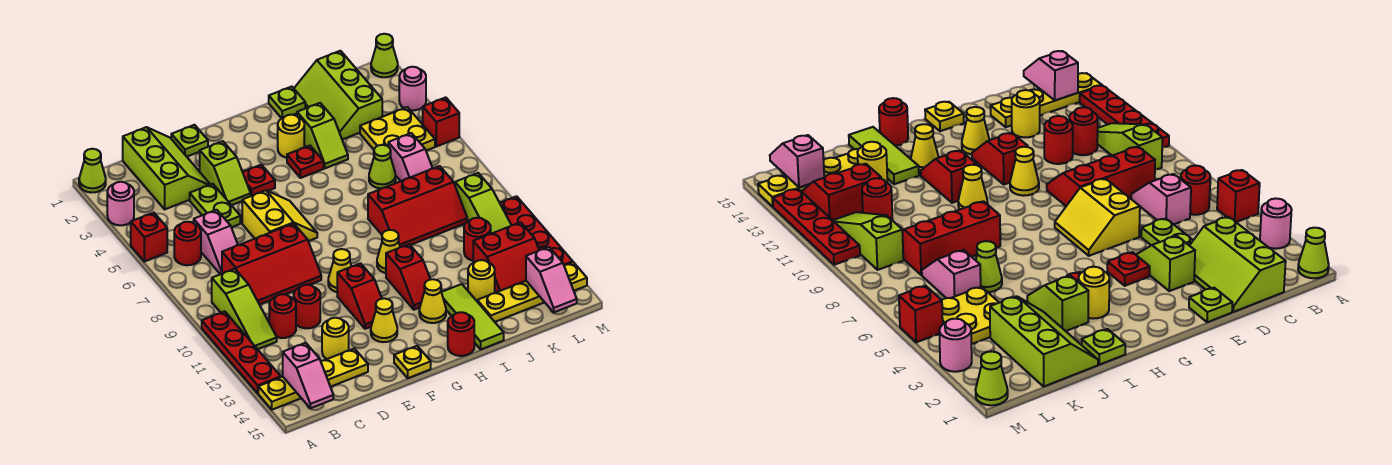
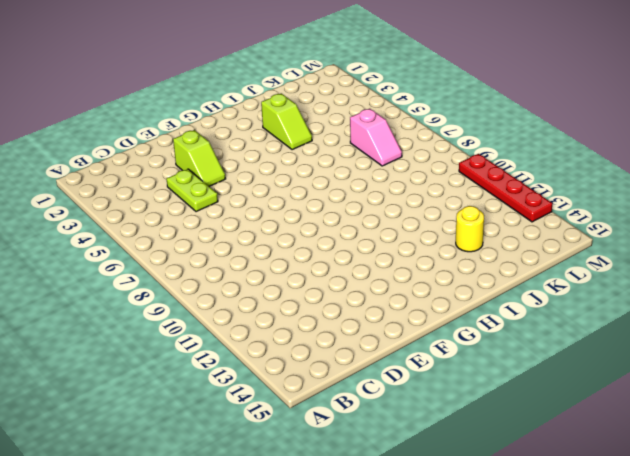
none -> lime cone A1 level 1
none -> pink round brick A3 level 1
none -> red brick A5 level 1
none -> red plate A10:A13 level 1

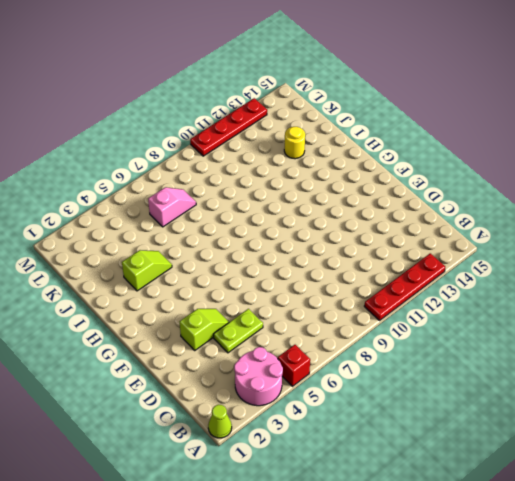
pink round brick A3:B4 level 1 -> pink round brick A3 level 1
none -> yellow plate A14:D14 level 1
none -> red round brick B6 level 1
none -> lime slope B9:B11 level 1 top 9
none -> lime slope C1:D3 level 1 top C

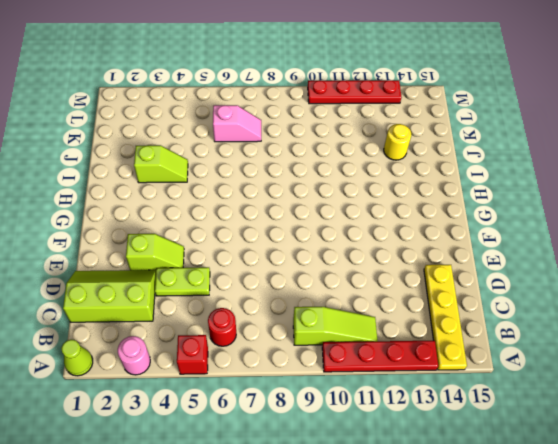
none -> pink slope C6:C7 level 1 top 6
none -> red slope C8:E9 level 1 top 8
none -> red round brick C11 level 1
none -> red round brick D11 level 1

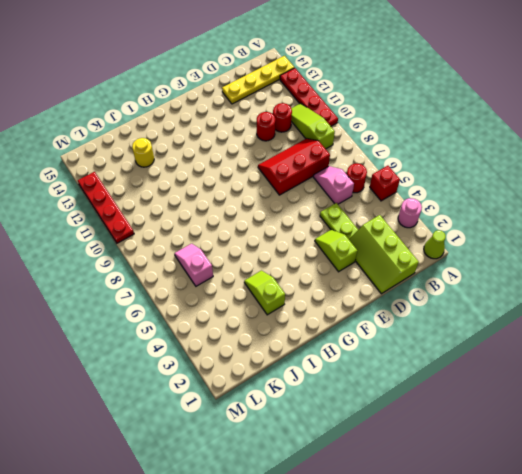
none -> yellow round brick D13 level 1
none -> lime plate E1 level 1
none -> yellow slope E6:F7 level 1 top E
none -> red plate F4 level 1

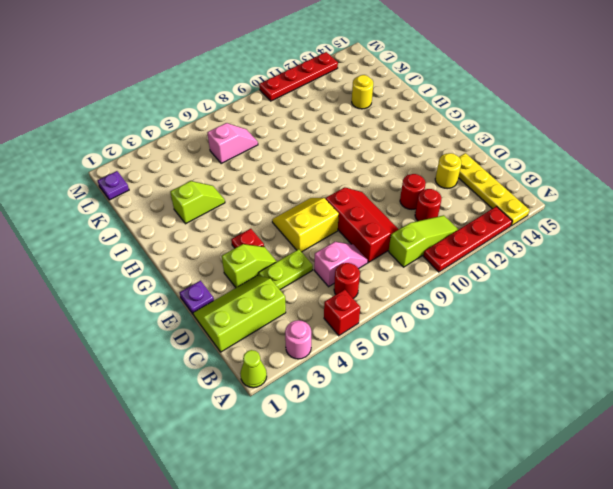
purple plate E1 level 1 -> lime plate E1 level 1
purple plate L1 level 1 -> none
none -> yellow cone F10 level 1
none -> red slope F11:F12 level 1 top 11
none -> yellow cone F13 level 1
none -> yellow plate F15 level 1

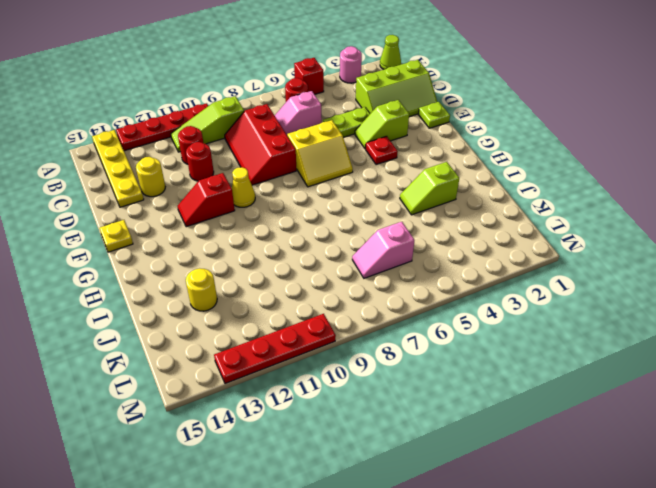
none -> yellow cone F13 level 1
none -> yellow round brick H3 level 1
none -> red plate H4 level 1
none -> yellow cone H10 level 1

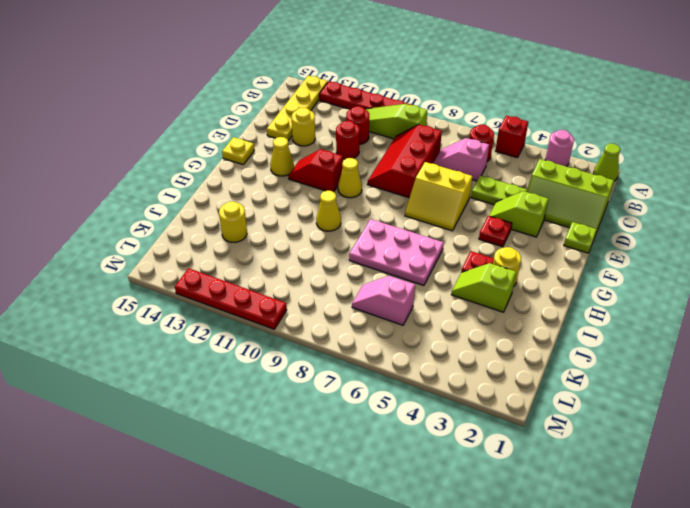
pink plate H6:I8 level 1 -> red slope I8:K9 level 1 top 8
none -> red slope H11:H12 level 1 top 11
none -> yellow cone H13 level 1
none -> red round brick H15 level 1
none -> lime plate I1 level 1

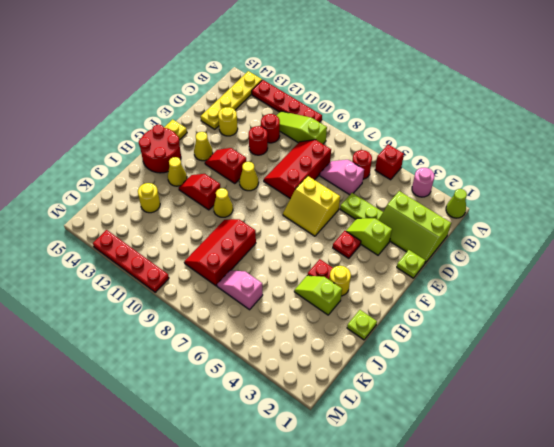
red round brick G14:H15 level 1 -> red round brick H15 level 1
none -> lime tile I13:I15 level 1
none -> lime slope J1:K3 level 1 top K
none -> lime cone J6 level 1
none -> yellow plate J14:M14 level 1

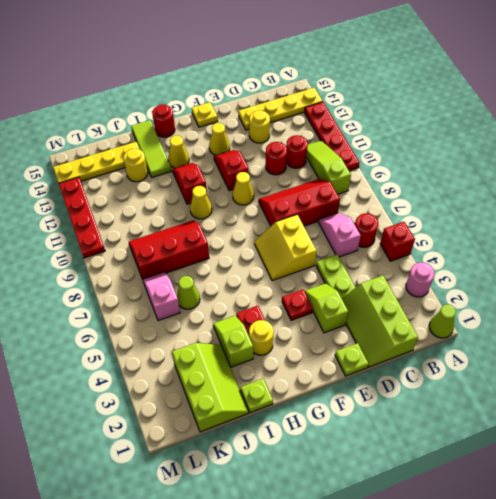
none -> yellow plate K4:L5 level 1
none -> red round brick K11 level 1
none -> red slope K12:L13 level 1 top 12
none -> lime slope L9:L11 level 1 top 9

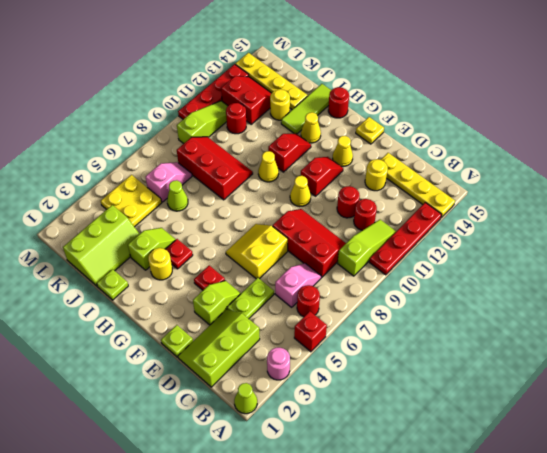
none -> lime cone M1 level 1
none -> pink round brick M3 level 1
none -> red brick M5 level 1
none -> pink slope B14:B15 level 2 top 14

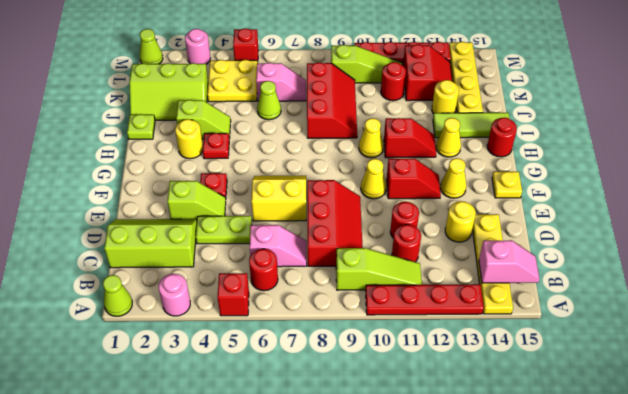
none -> lime plate E1 level 1
none -> pink slope L14:L15 level 2 top 14

